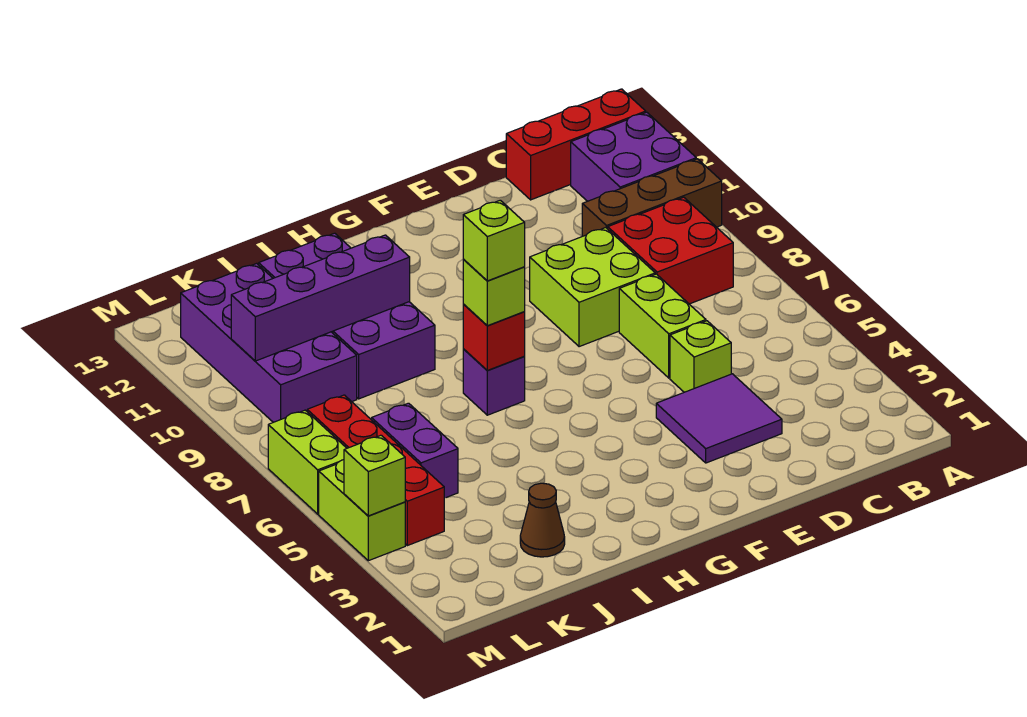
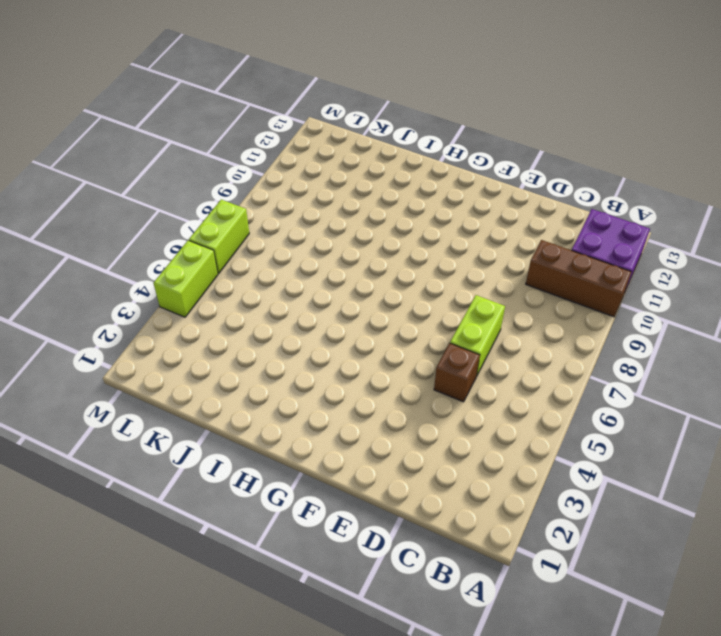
brown brick D5 level 1 -> lime brick D5 level 1
none -> red brick A13:C13 level 1
none -> red brick B8:C9 level 1
none -> purple tile D3:E4 level 1

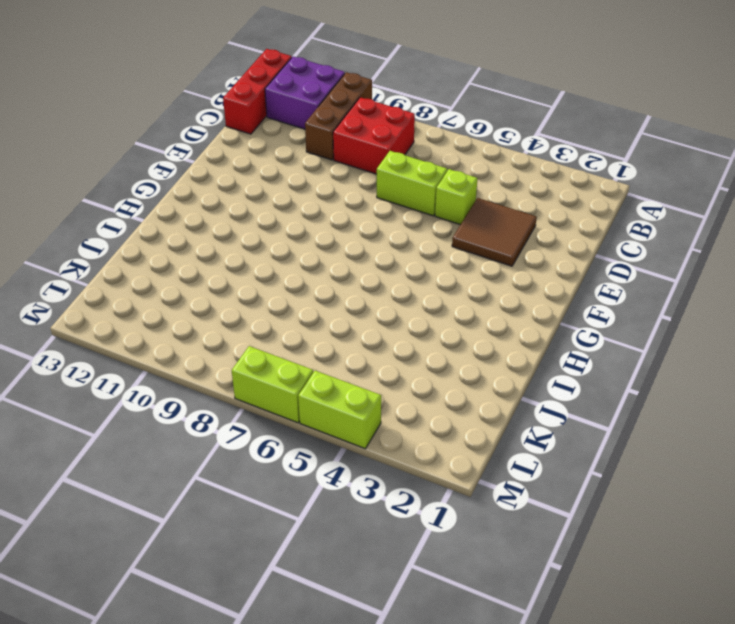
brown tile D3:E4 level 1 -> purple tile D3:E4 level 1
none -> lime brick D8:E9 level 1
none -> purple brick H7 level 1
none -> purple brick I9:J12 level 1

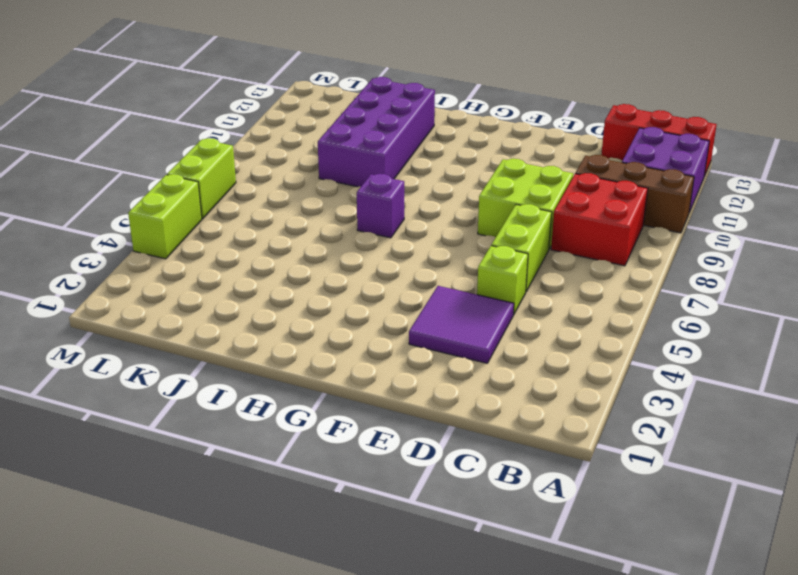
none -> brown cone J2 level 1
none -> purple brick K5:K6 level 1
none -> purple brick K9:L12 level 1

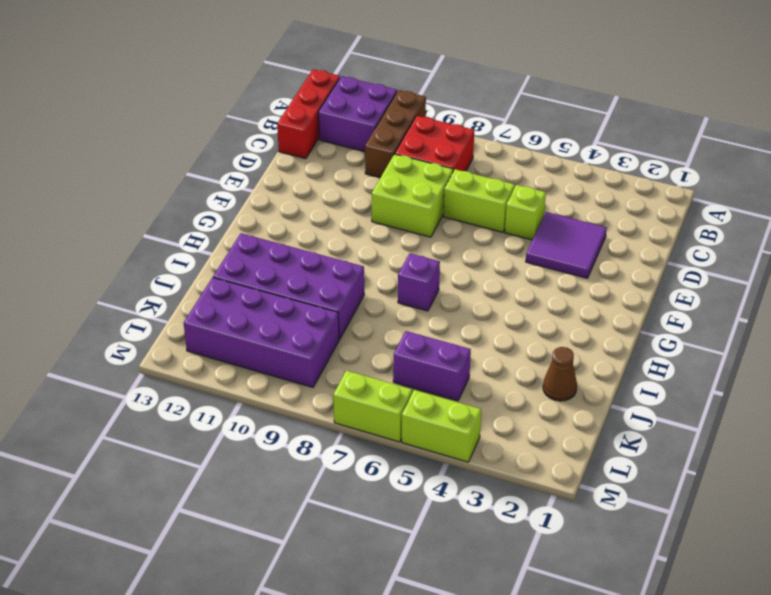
none -> red brick L4:L7 level 1
none -> red brick H7 level 2
none -> purple brick I10:L10 level 2

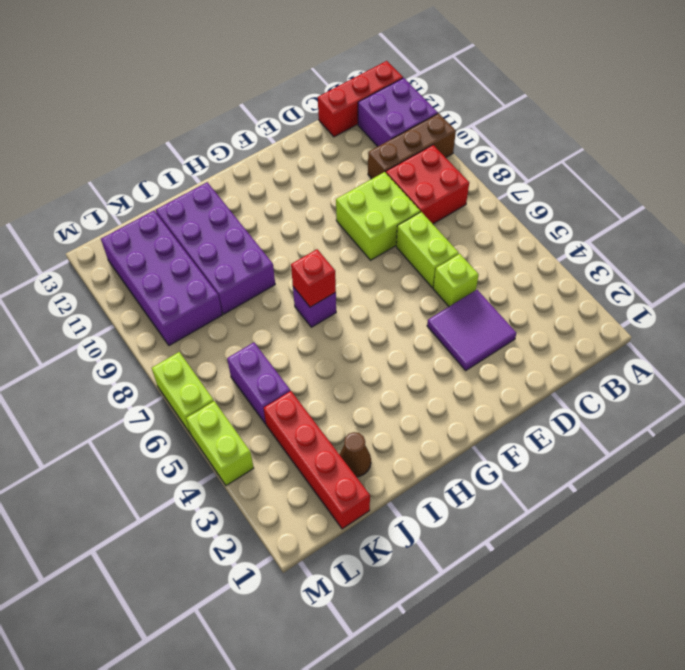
red brick K1:K4 level 1 -> red brick L4:L7 level 1
none -> purple brick I10:L10 level 2
none -> lime brick M4 level 2
none -> lime brick H7 level 3

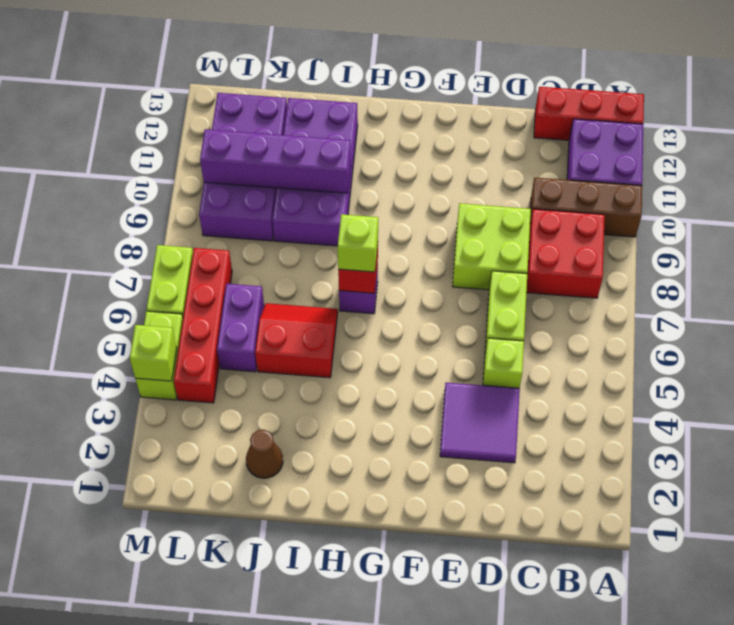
red slope I5:J6 level 1 top 5 -> none
none -> lime brick H7 level 4

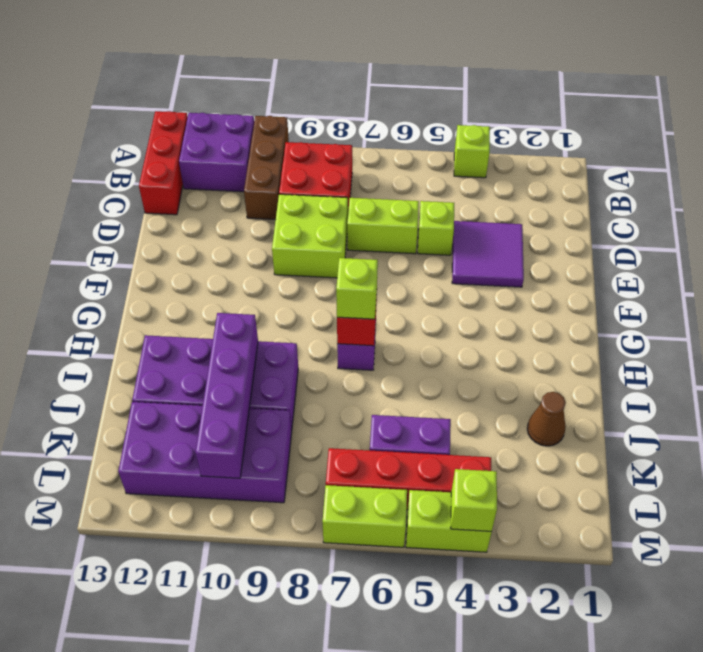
lime brick A4 level 1 -> lime brick H7 level 4

